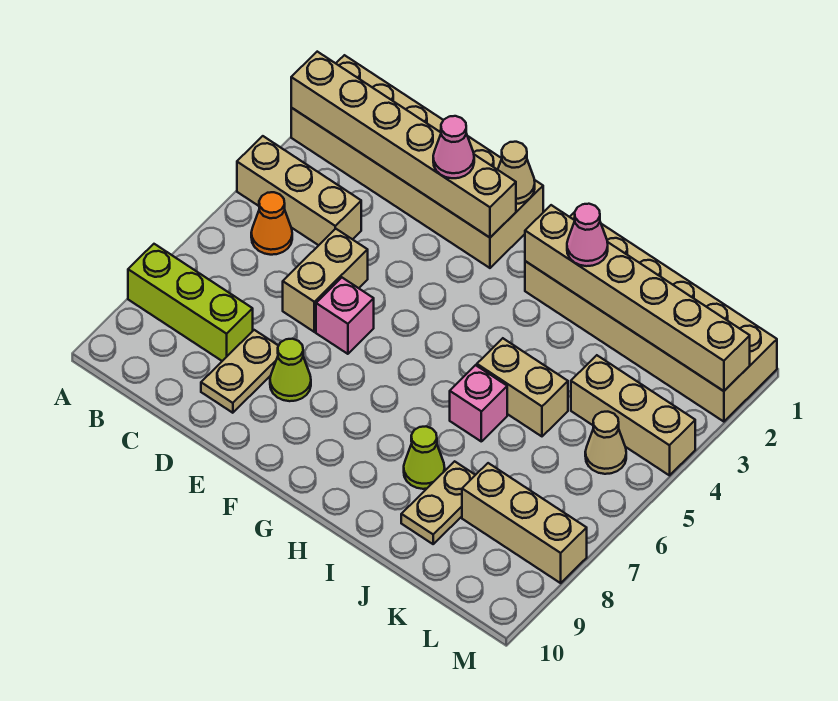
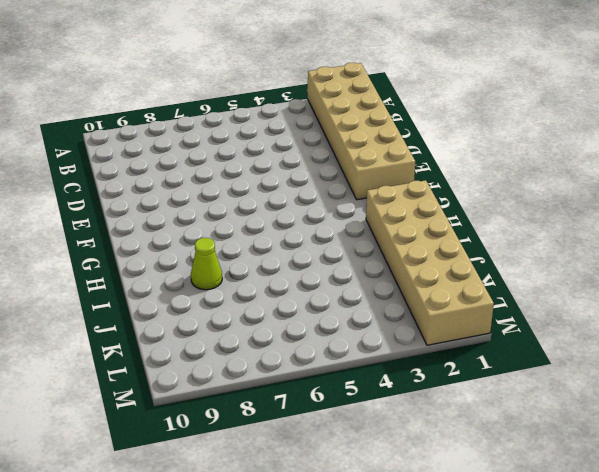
none -> tan brick A4:C4 level 1
none -> lime brick A8:C8 level 1
none -> orange cone B5 level 1

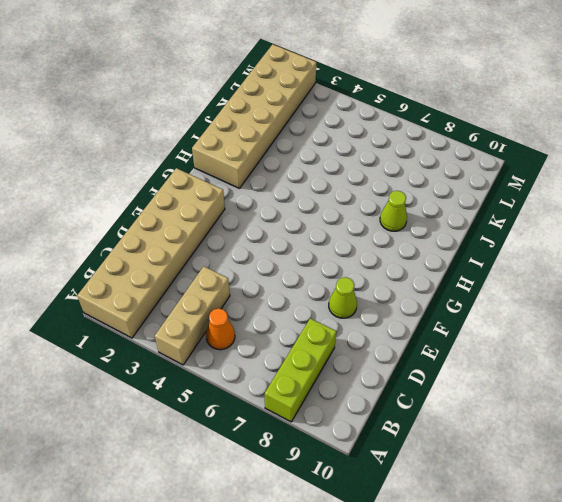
none -> tan brick D5:D6 level 1
none -> tan plate D8:D9 level 1
none -> pink brick E6 level 1

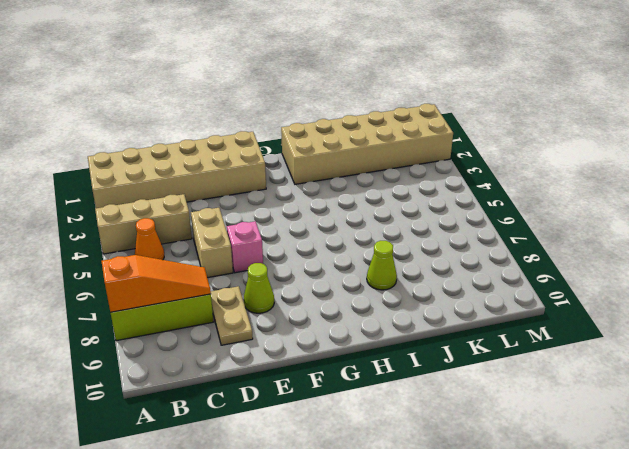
orange slope A8:C8 level 2 top A -> none
none -> tan brick I5:J5 level 1
none -> pink brick I6 level 1
none -> tan plate J8:J9 level 1

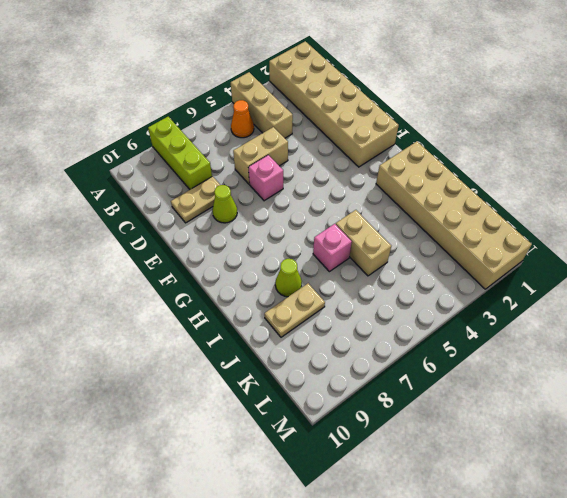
none -> tan brick K4:M4 level 1
none -> tan brick K8:M8 level 1
none -> tan cone L5 level 1

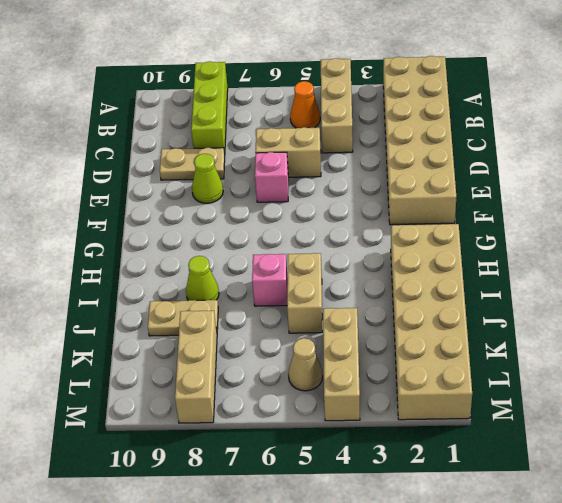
none -> tan brick A2:F2 level 2
none -> tan cone F1 level 2
none -> tan brick H2:M2 level 2

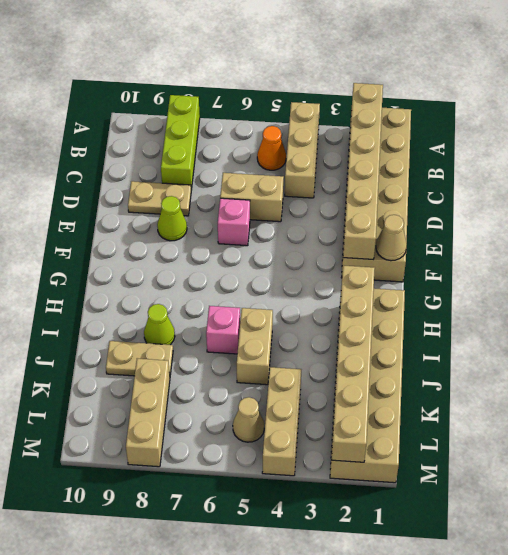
none -> pink cone E2 level 3
none -> pink cone I2 level 3

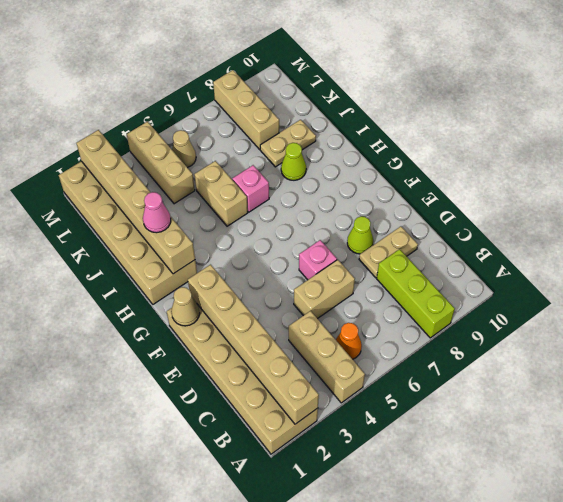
none -> pink cone E2 level 3

